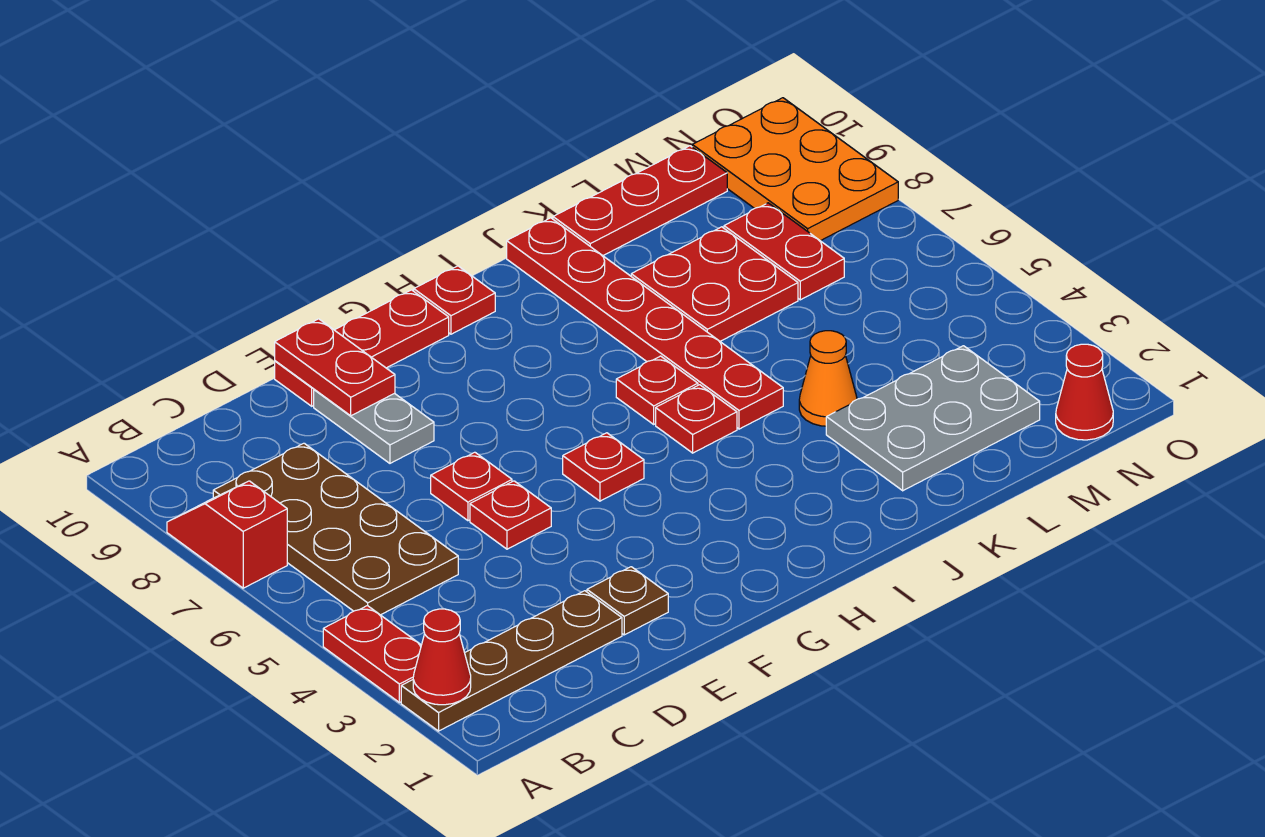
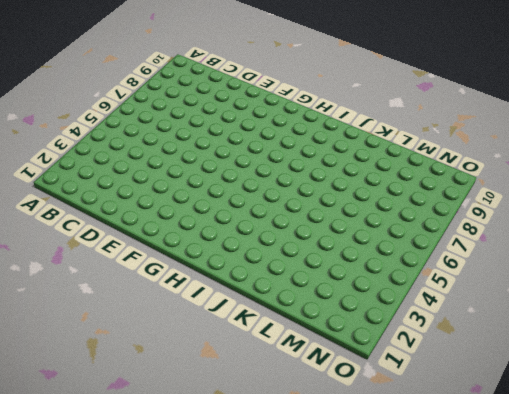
none -> brown plate A2:D2 level 1
none -> red plate A3:A4 level 1
none -> red slope A7:A8 level 1 top 7

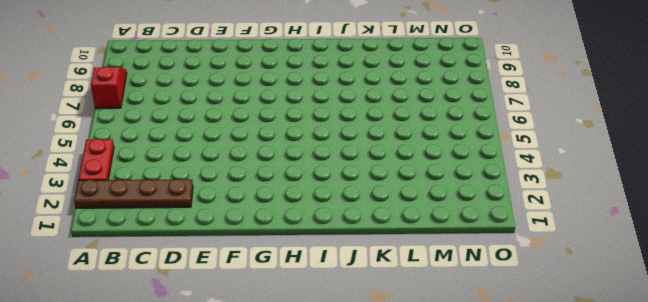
none -> brown plate B5:C8 level 1
none -> brown plate E2 level 1
none -> red plate E5 level 1

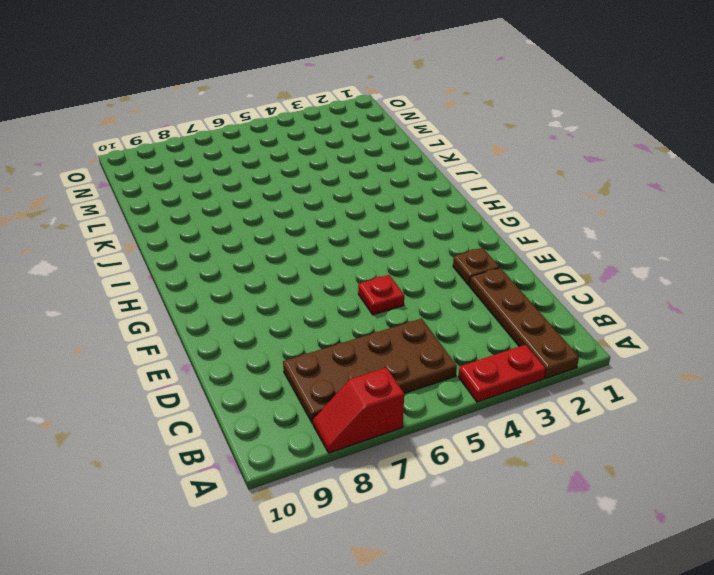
none -> red plate E6 level 1
none -> grey plate E8:E9 level 1
none -> red plate E10:G10 level 1

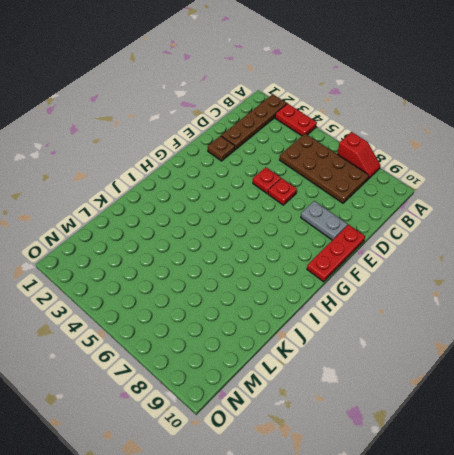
none -> red plate G5 level 1
none -> red plate H10 level 1
none -> red plate I5 level 1

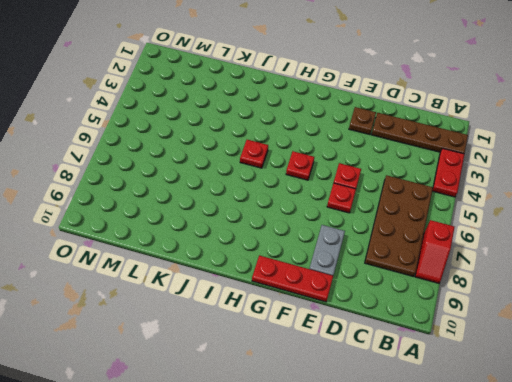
none -> red plate H10 level 1
none -> red plate I6 level 1
none -> red plate J5:J10 level 1

